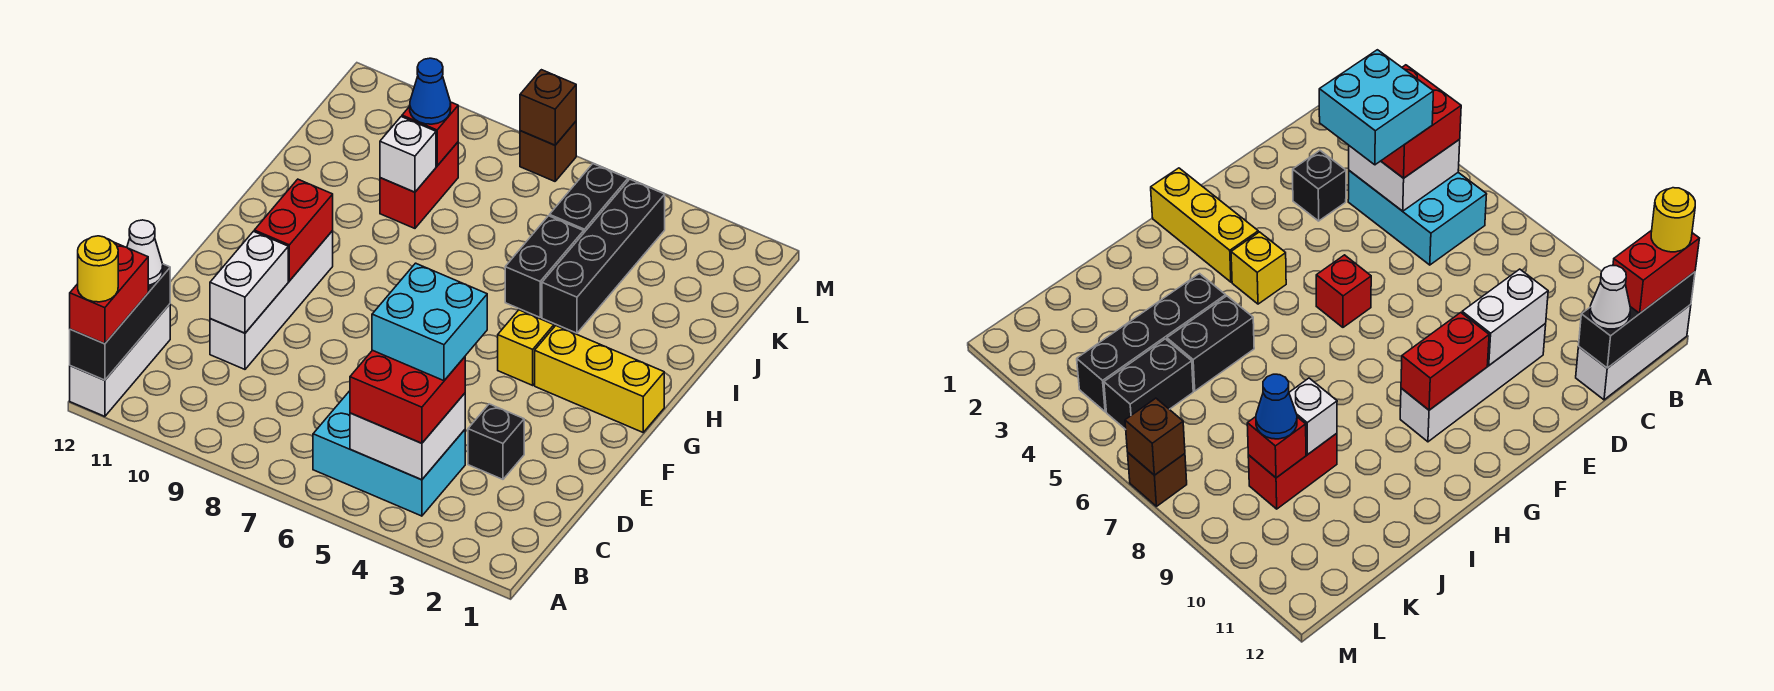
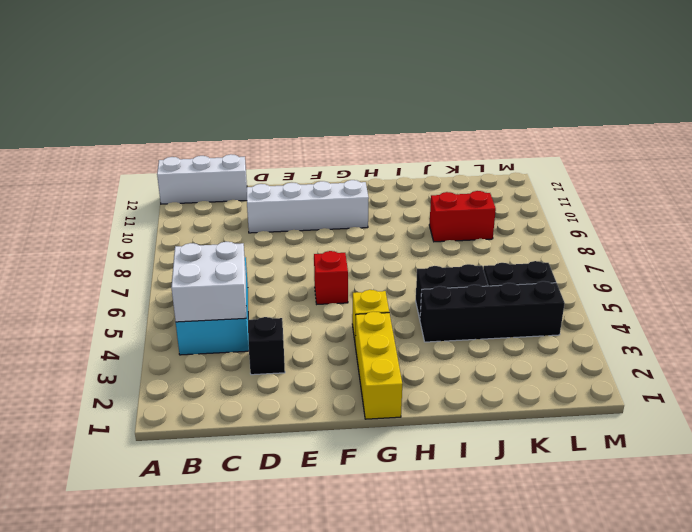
none -> brown brick M7 level 1
none -> black brick A12:C12 level 2
none -> white brick D10:E10 level 2

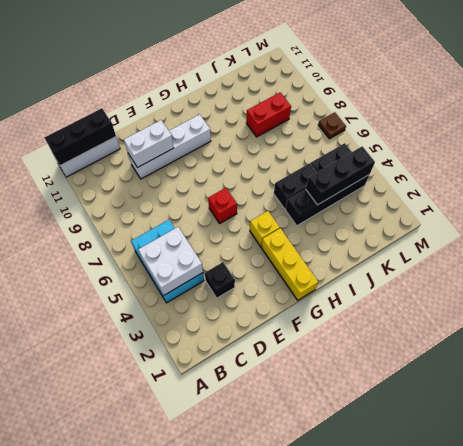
black brick J4:L4 level 2 -> none
brown plate M7 level 1 -> brown brick M7 level 1
none -> red brick F10:G10 level 2
none -> white brick J9 level 2
none -> red brick K9 level 2

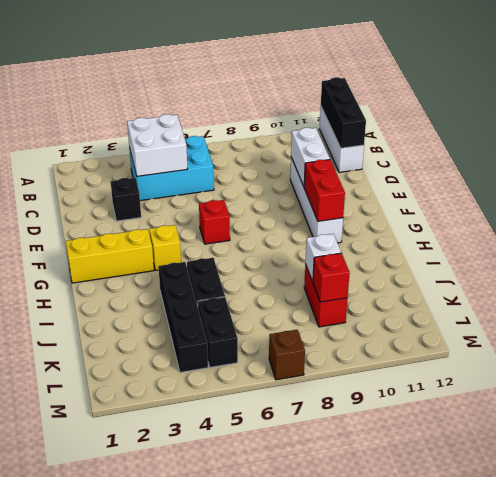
none -> brown brick M7 level 2
none -> red brick A12:B12 level 3
none -> red brick B4:C5 level 3

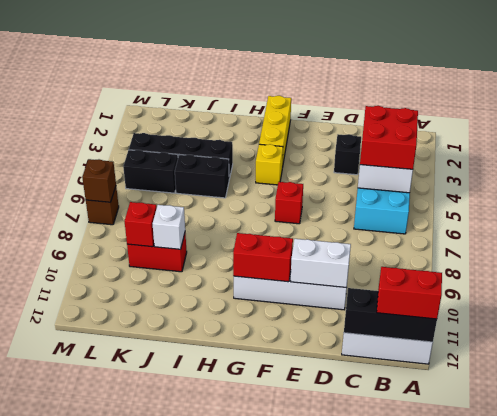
none -> white cone C12 level 3
none -> blue cone K9 level 3
none -> yellow round brick A12 level 4

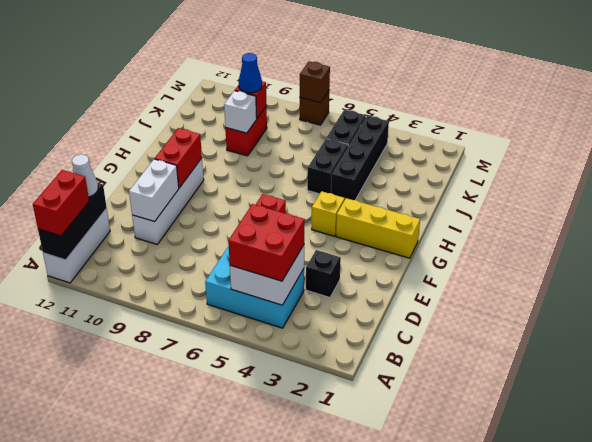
none -> yellow round brick A12 level 4
none -> cyan brick C4:D5 level 4

